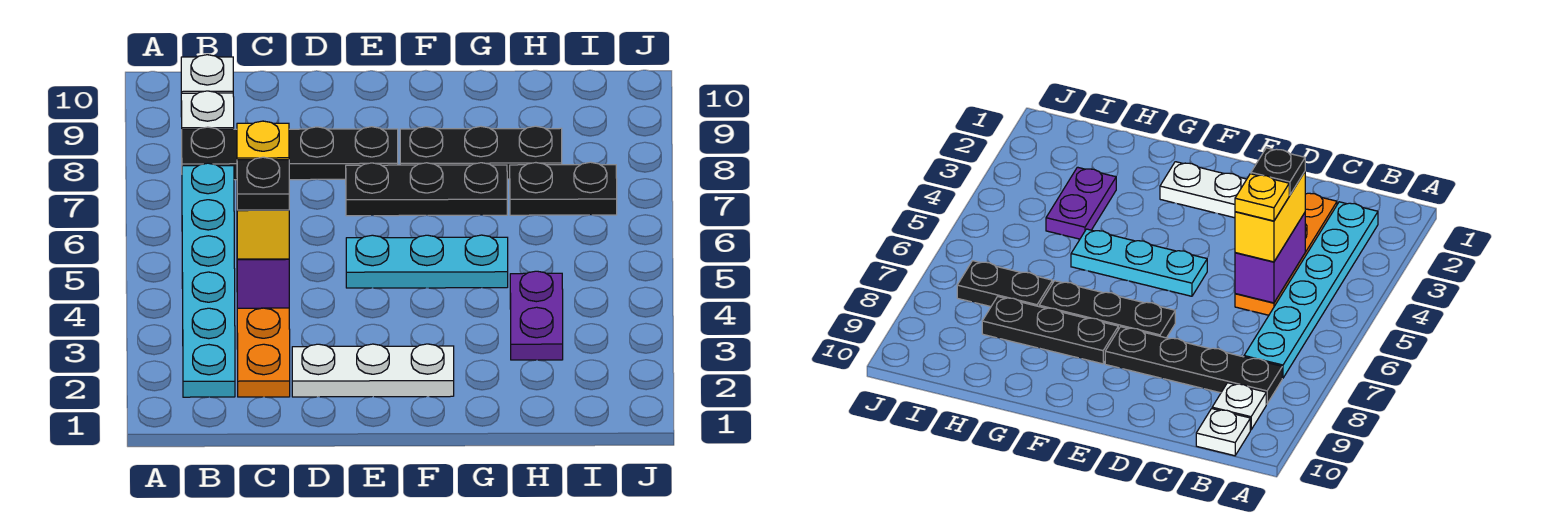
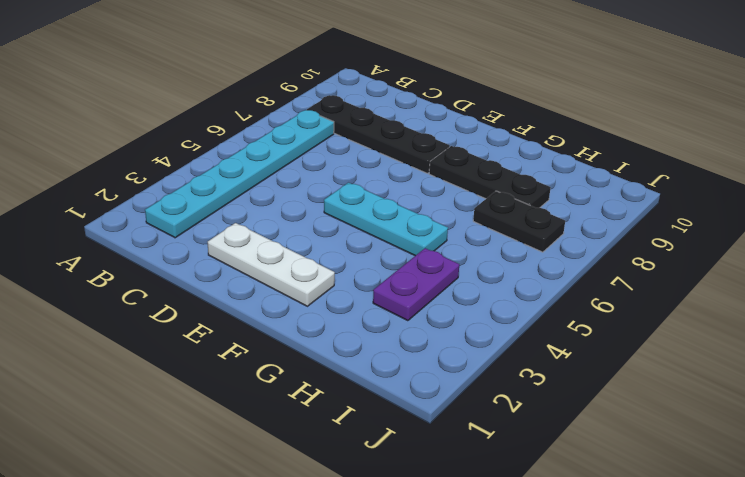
none -> white plate B9 level 1
none -> white plate B10 level 1
none -> orange plate C2:C5 level 1

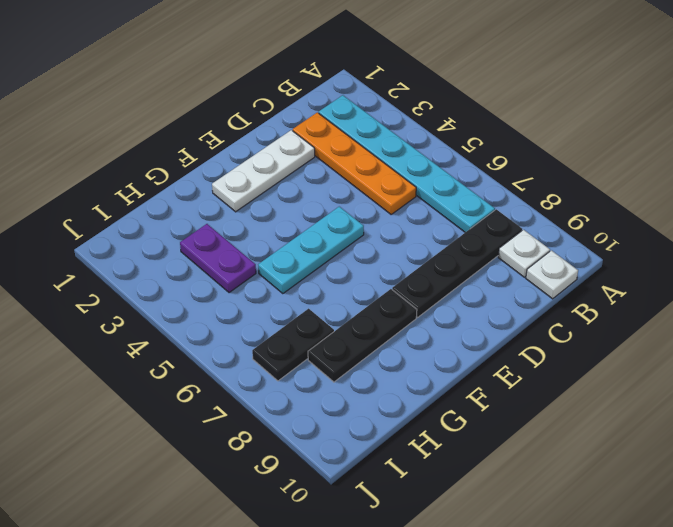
none -> black plate E7:G7 level 1
none -> purple brick C4:C5 level 2
none -> yellow brick C4:C5 level 3

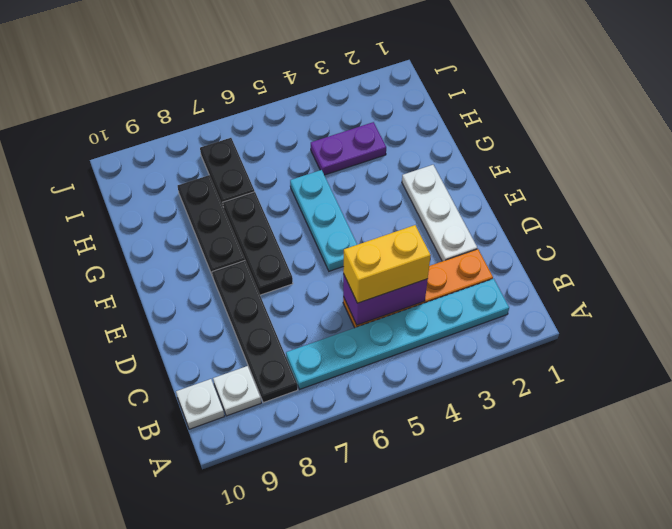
none -> black plate C4 level 4
none -> yellow plate C5 level 4

